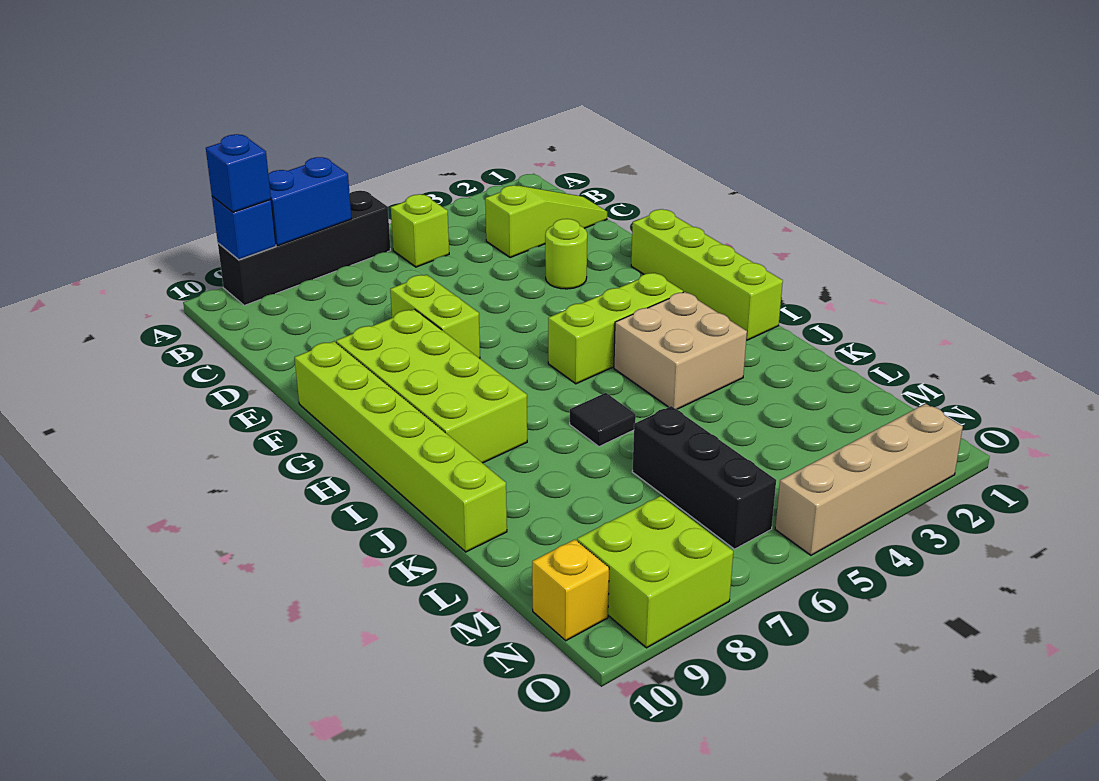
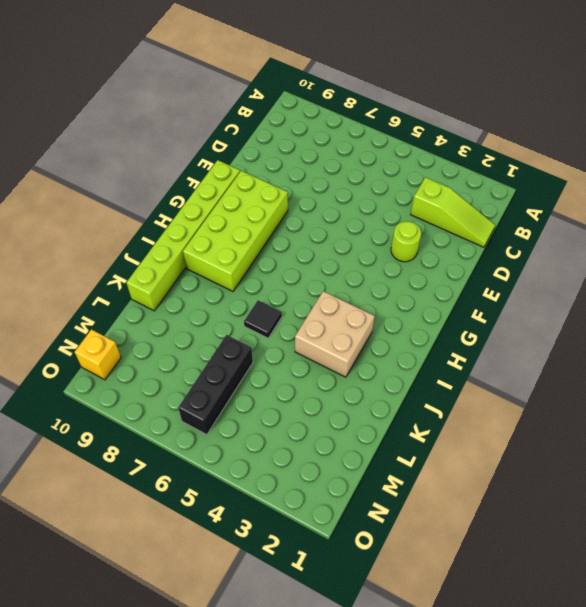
none -> black brick A6:A9 level 1
none -> lime brick B5 level 1
none -> lime brick E7:F7 level 1

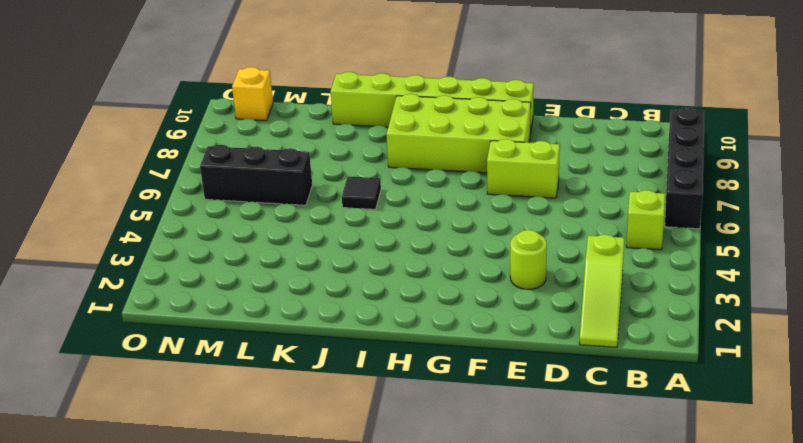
none -> lime brick F1:I1 level 1
none -> lime brick H3:H5 level 1
none -> tan brick I3:J4 level 1

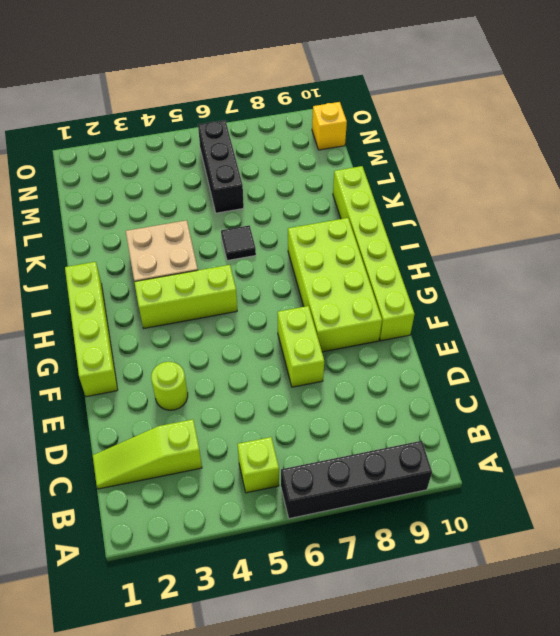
none -> lime brick N8:O9 level 1
none -> tan brick O2:O5 level 1
none -> blue brick A7:A8 level 2

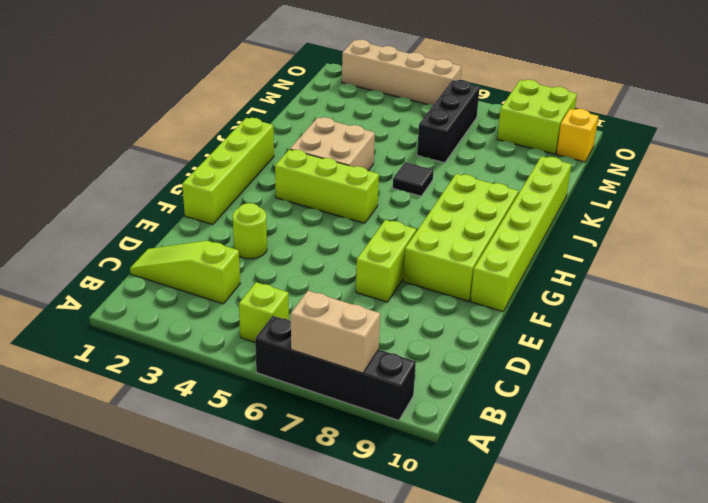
tan brick A7:A8 level 2 -> blue brick A7:A8 level 2
none -> blue brick A9 level 2
none -> blue brick A9 level 3

